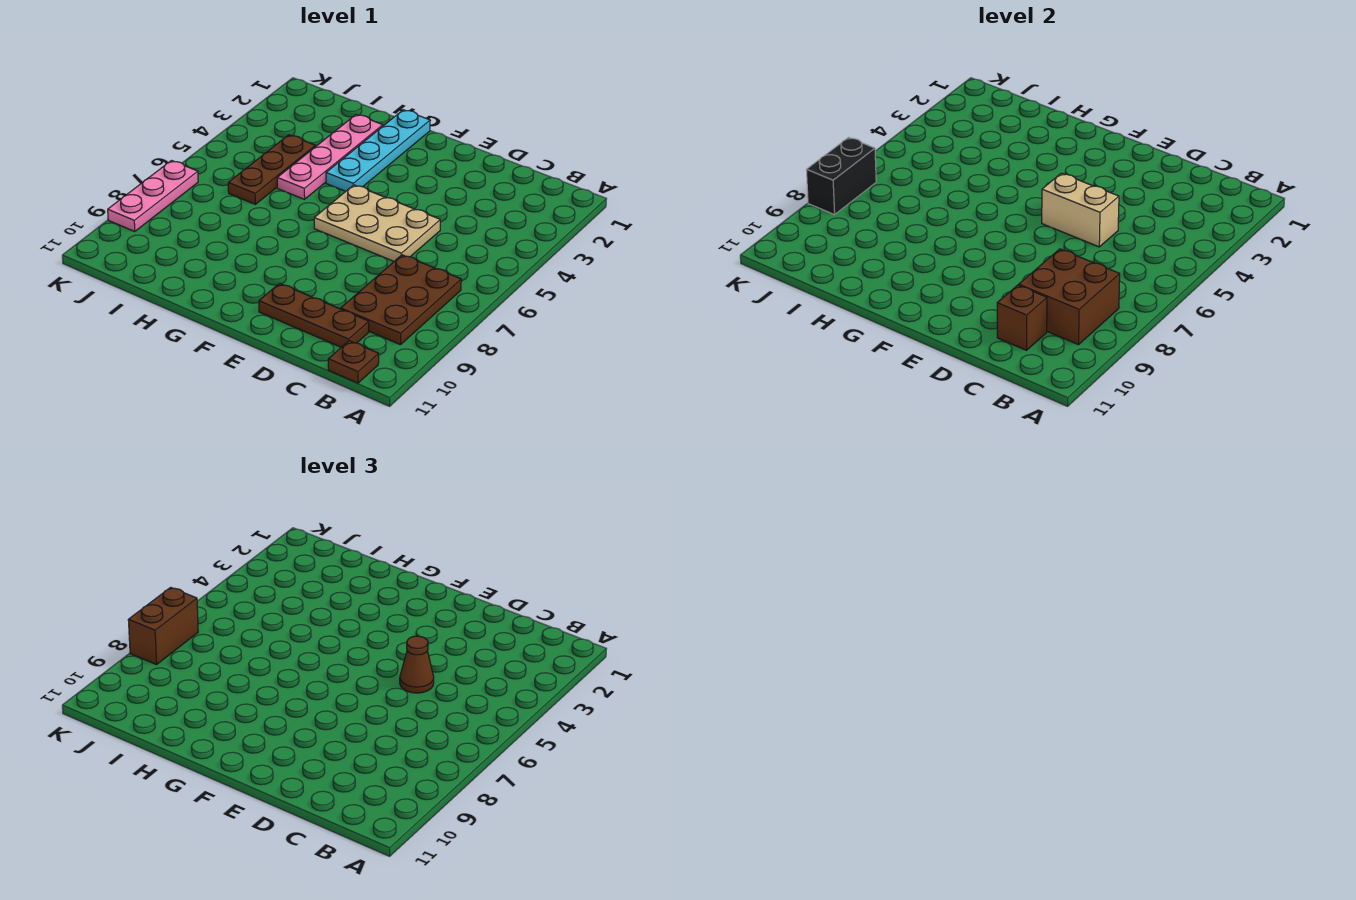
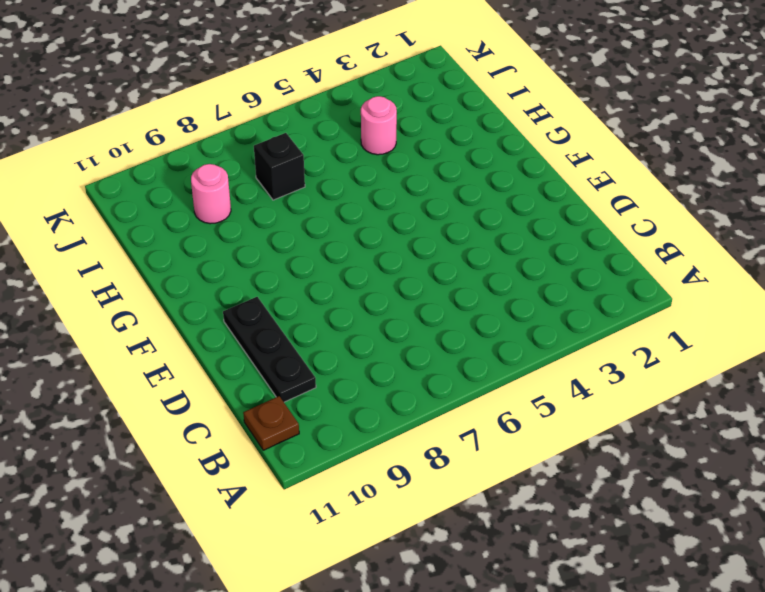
black plate C10:E10 level 1 -> brown plate C10:E10 level 1
pink round brick I4 level 1 -> brown plate I4:I6 level 1
black brick I7 level 1 -> none
pink round brick I9 level 1 -> none
none -> brown plate B7:C9 level 1
none -> tan plate D5:F6 level 1
none -> cyan plate G1:G4 level 1

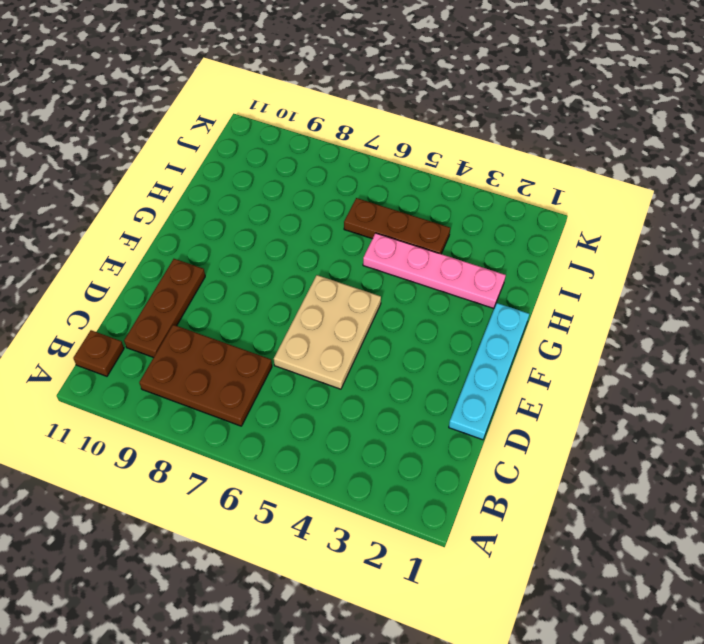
cyan plate D1:G1 level 1 -> cyan plate G1:G4 level 1
none -> pink plate K7:K9 level 1
none -> brown brick B8:C9 level 2
none -> brown brick C10 level 2

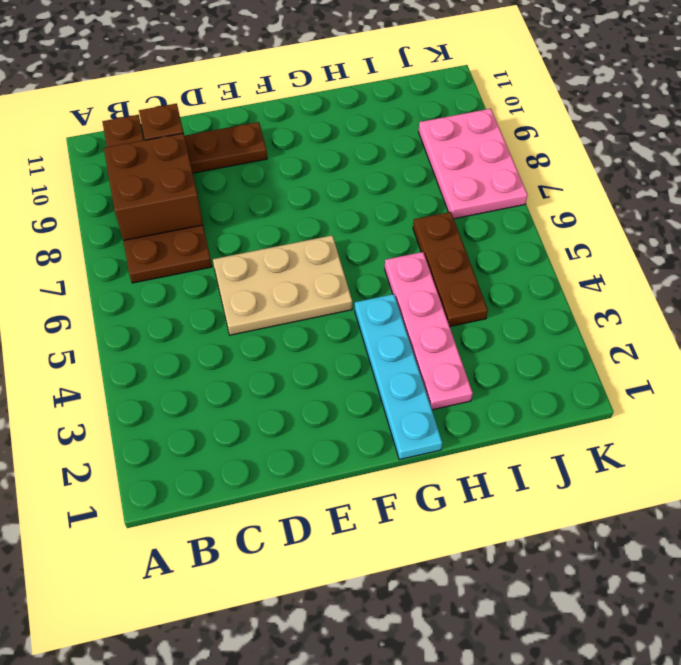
pink plate J7:K9 level 1 -> pink plate K7:K9 level 1
none -> tan brick D5:E5 level 2
none -> black brick K7:K8 level 2
none -> brown cone D5 level 3

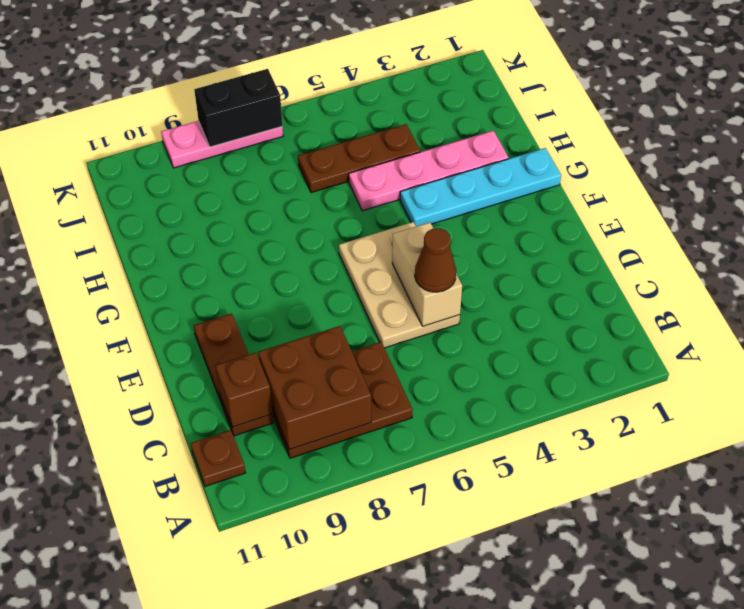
none -> brown brick K7:K8 level 3

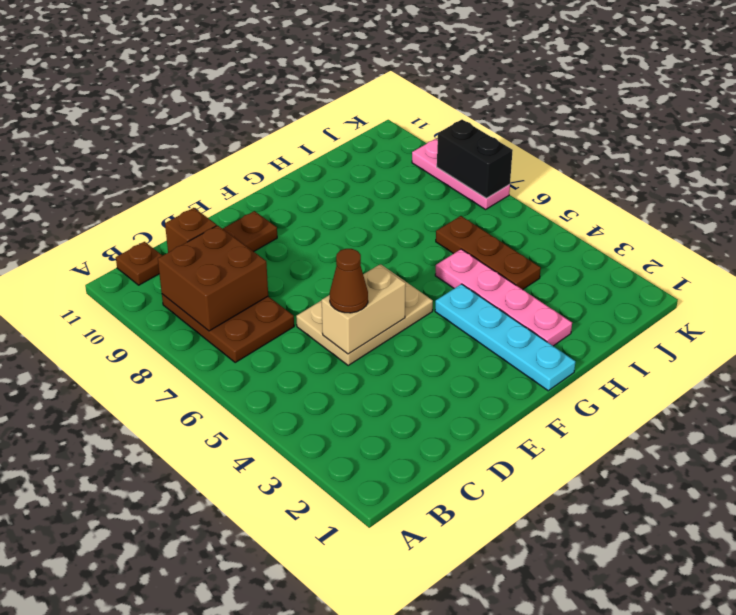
none -> brown brick K7:K8 level 3

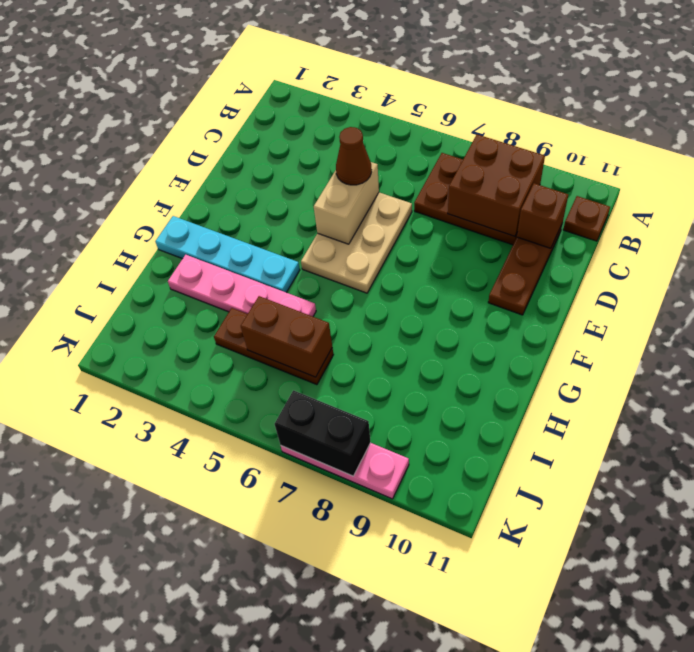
brown brick I5:I6 level 2 -> brown brick K7:K8 level 3

